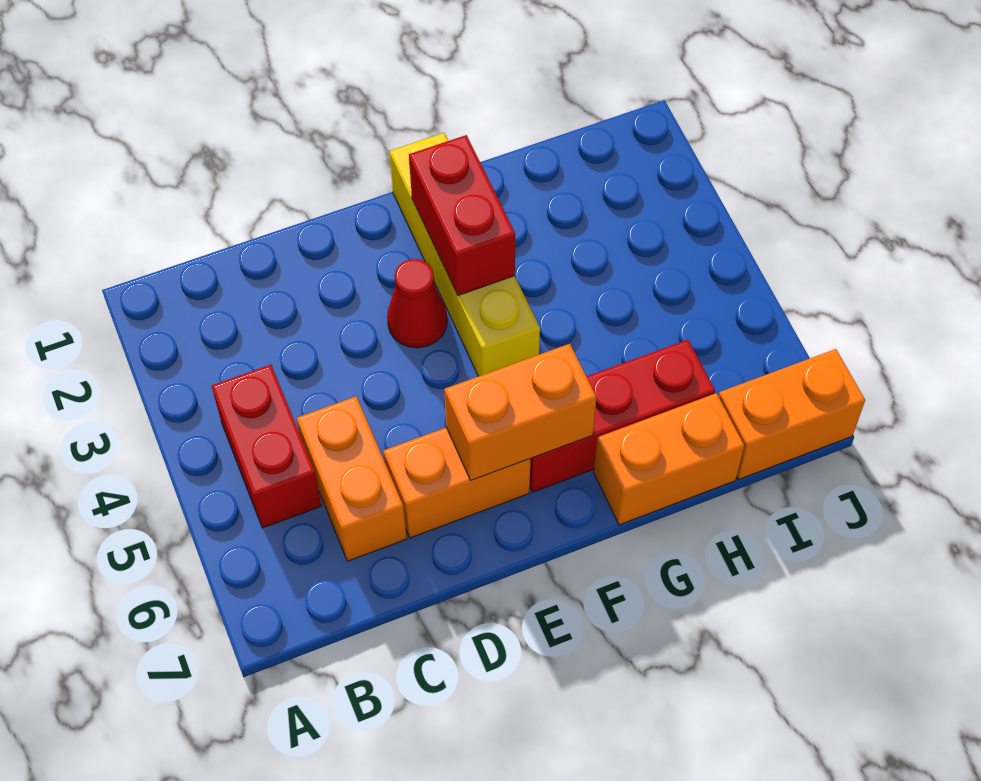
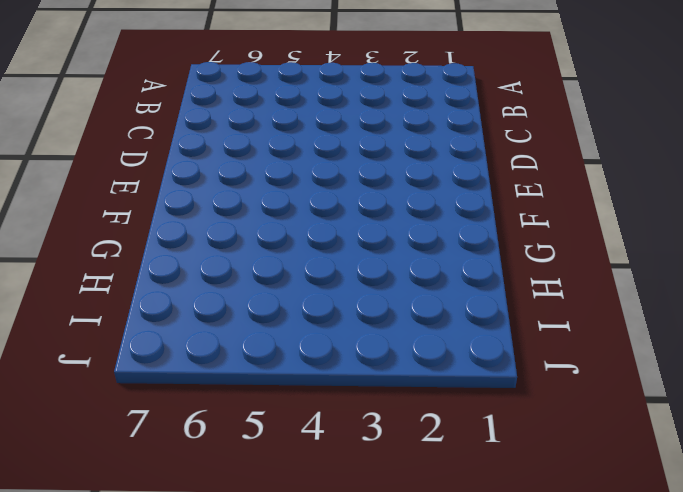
none -> red brick B4:B5 level 1
none -> orange brick C5:C6 level 1

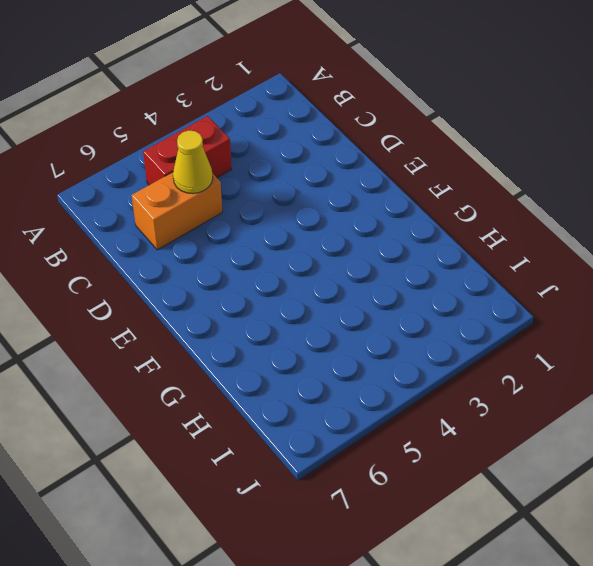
yellow cone C5 level 2 -> none
none -> orange brick D6:E6 level 1
none -> red cone E3 level 1

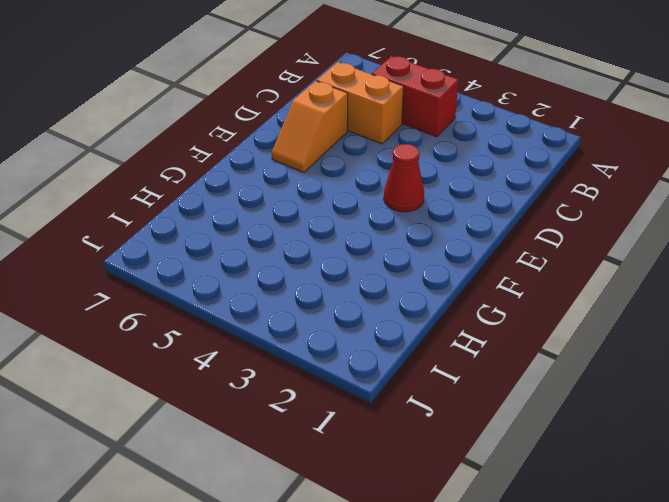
orange slope D6:E6 level 1 top D -> orange brick D6:E6 level 1
none -> yellow brick F1:F4 level 1
none -> red brick F6:H6 level 1

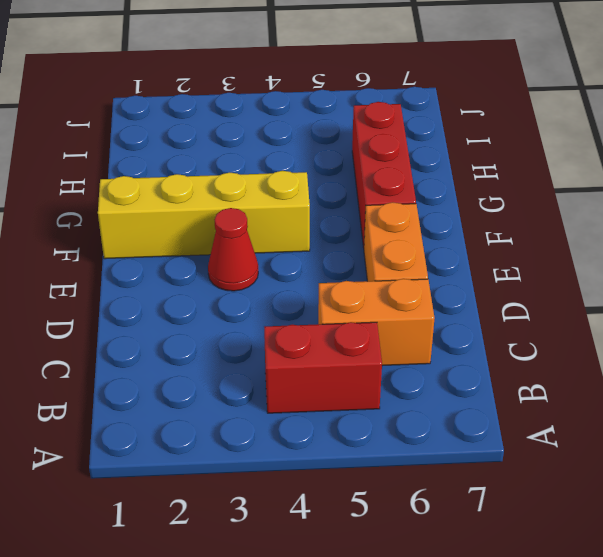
none -> orange brick G7:H7 level 1
none -> orange brick I7:J7 level 1

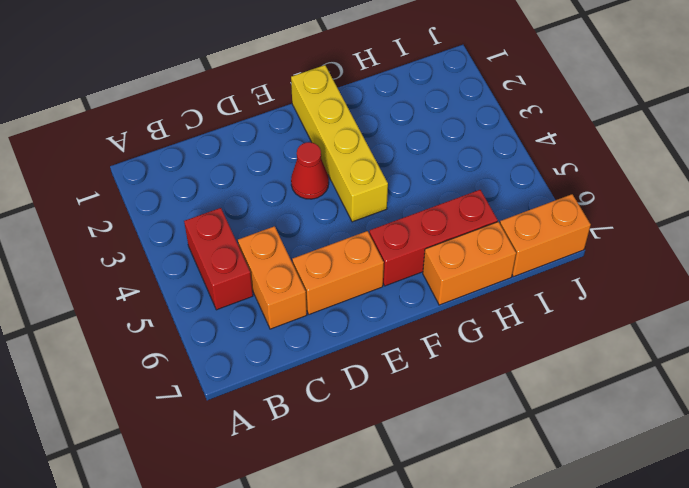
none -> orange brick E6:F6 level 2
none -> red brick F2:F3 level 2

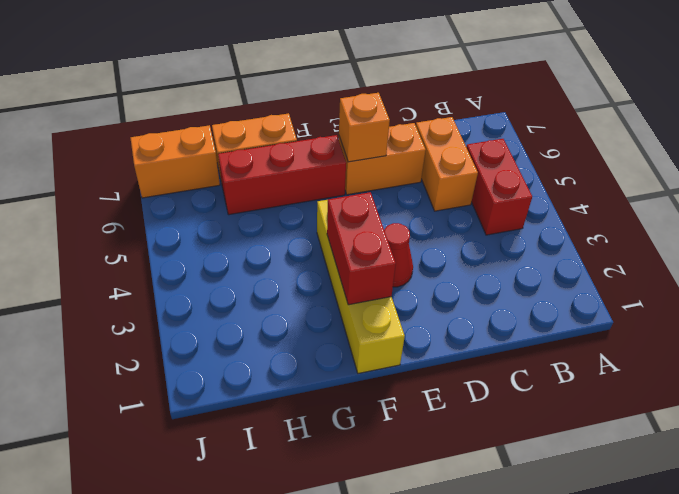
orange brick E6 level 2 -> orange brick E6:F6 level 2

